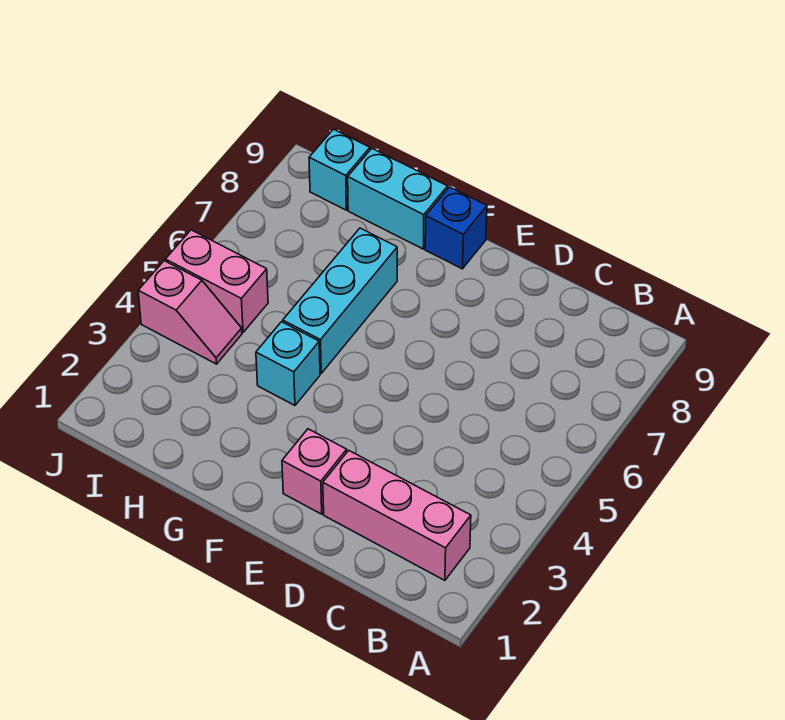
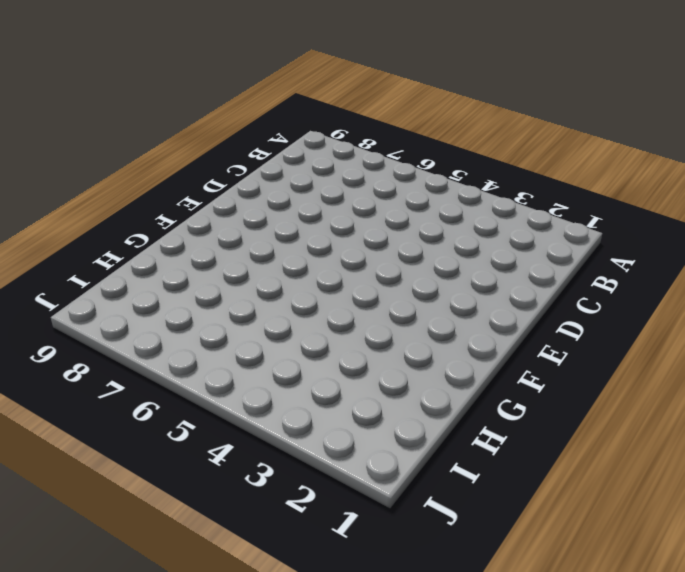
none -> pink brick B2:D2 level 1
none -> pink brick E2 level 1

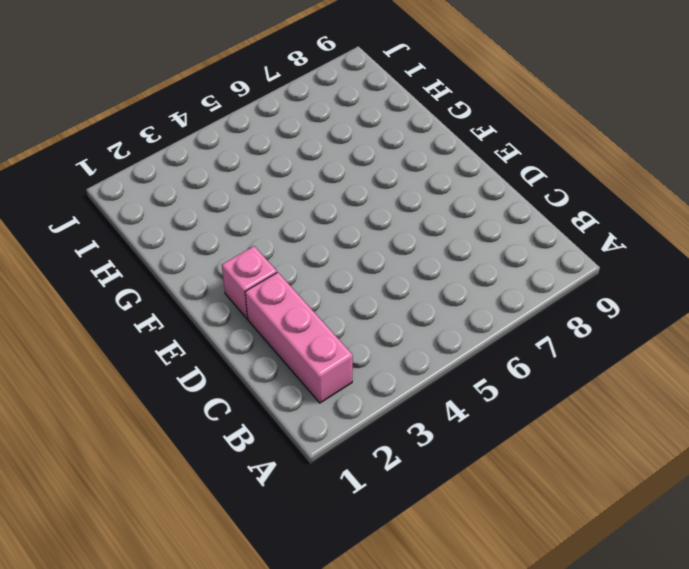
none -> blue brick F9 level 1
none -> cyan brick G4 level 1

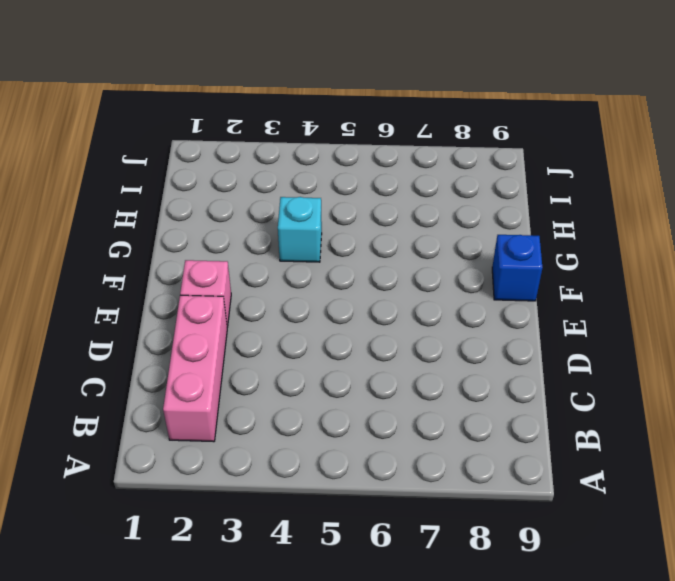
none -> cyan brick G5:G7 level 1
none -> cyan brick G9:H9 level 1

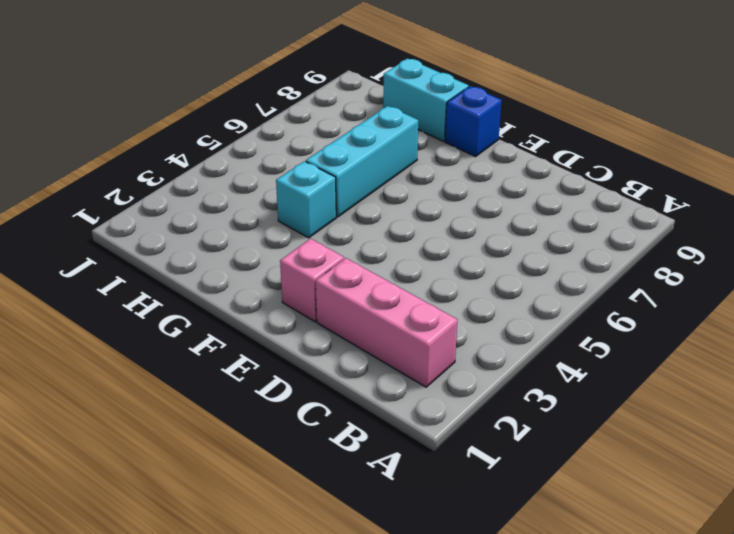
none -> pink slope I4:J4 level 1 top J
none -> pink brick I5:J5 level 1

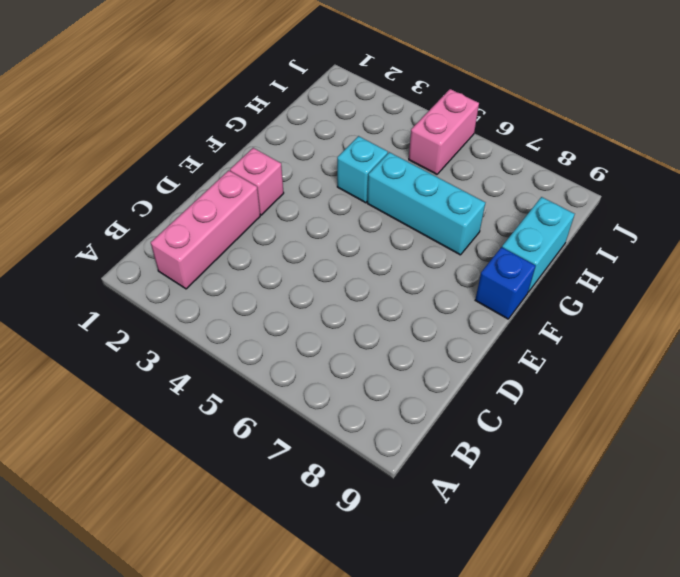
none -> pink slope I4:J4 level 1 top J
none -> cyan brick I9 level 1

